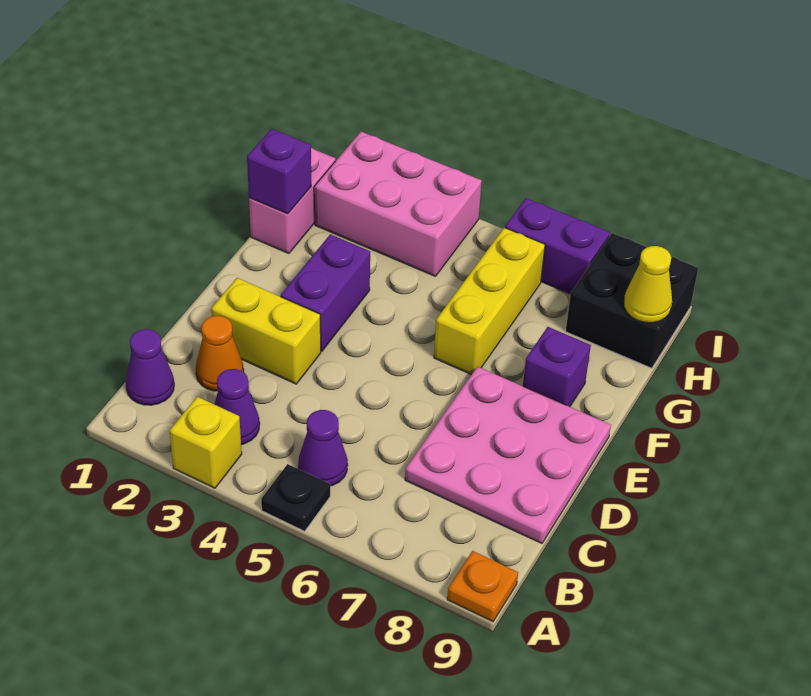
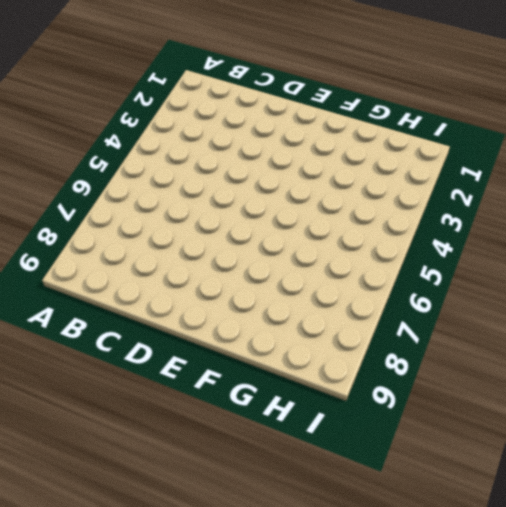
none -> yellow brick A3 level 1
none -> black plate A5 level 1
none -> orange plate A9 level 1

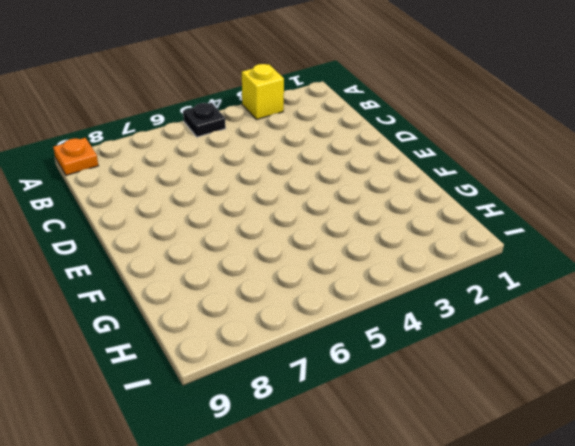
none -> purple cone B1 level 1
none -> purple cone B3 level 1
none -> purple cone B5 level 1

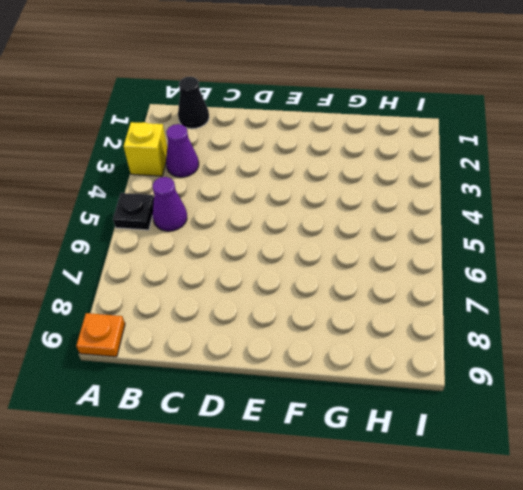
black cone B1 level 1 -> purple cone B1 level 1
none -> orange cone C2 level 1
none -> pink plate C7:E9 level 1
none -> yellow brick D2:D3 level 1

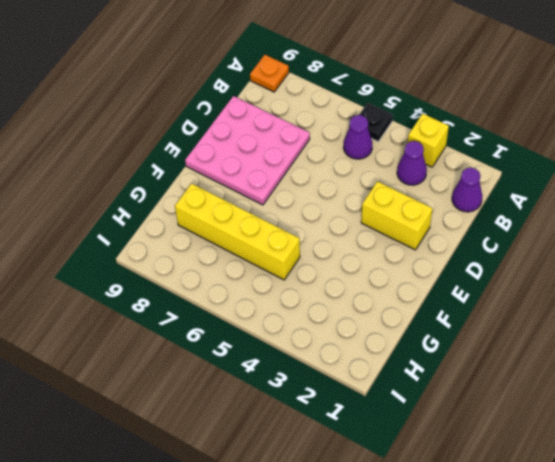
yellow brick G5:G8 level 1 -> yellow brick F6:H6 level 1
none -> orange cone C2 level 1
none -> purple brick E3:F3 level 1
none -> purple brick F8 level 1

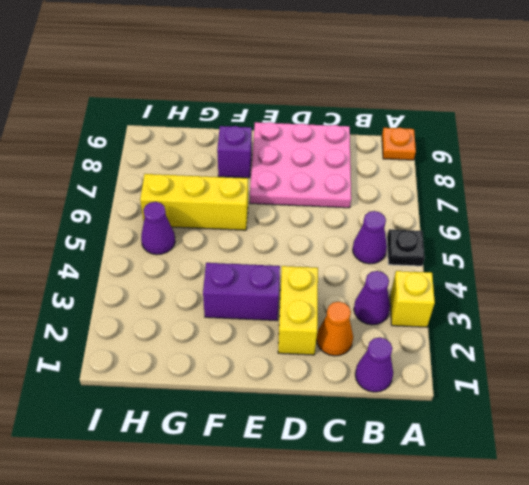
purple cone H5 level 1 -> none
none -> pink brick G1:H1 level 1
none -> pink brick H2:I4 level 1
none -> black brick H8:I9 level 1

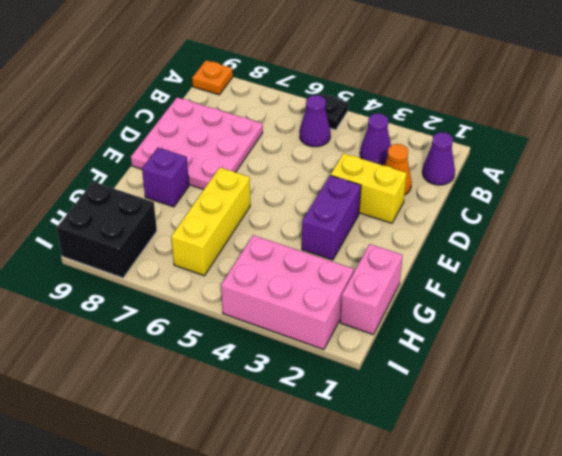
none -> yellow brick A3 level 1
none -> purple brick I6:I7 level 1
none -> purple brick G1 level 2

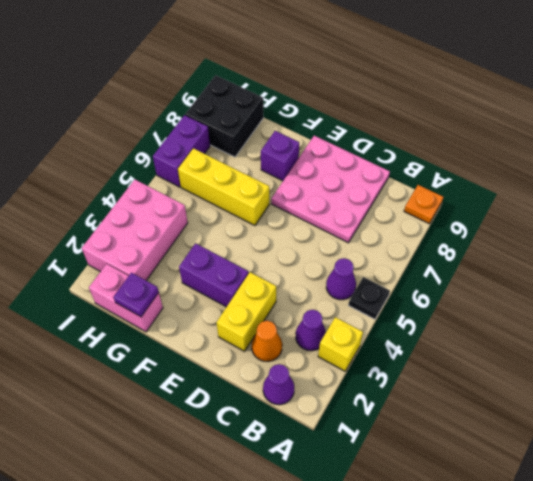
purple plate G1 level 2 -> purple brick G1 level 2
none -> yellow cone H9 level 2

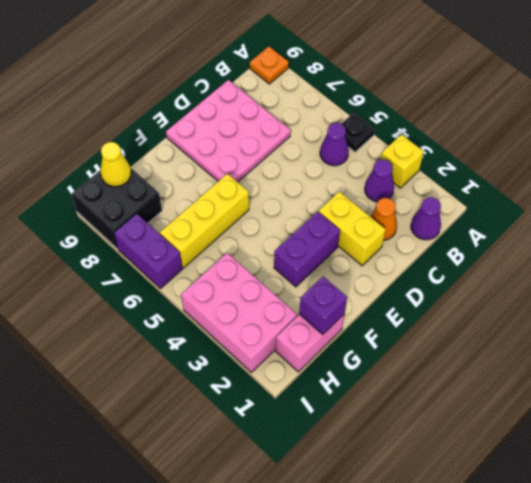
none -> purple brick F8 level 1

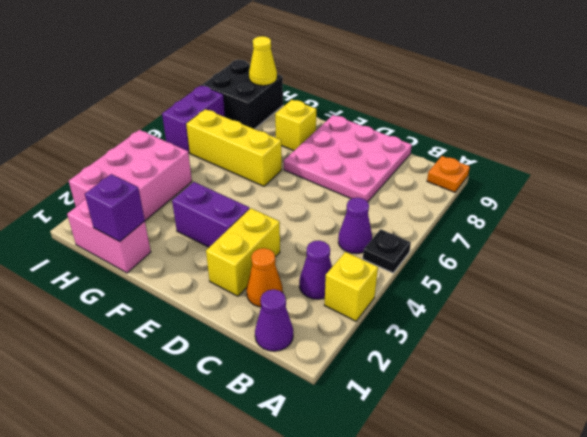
yellow brick F8 level 1 -> purple brick F8 level 1

